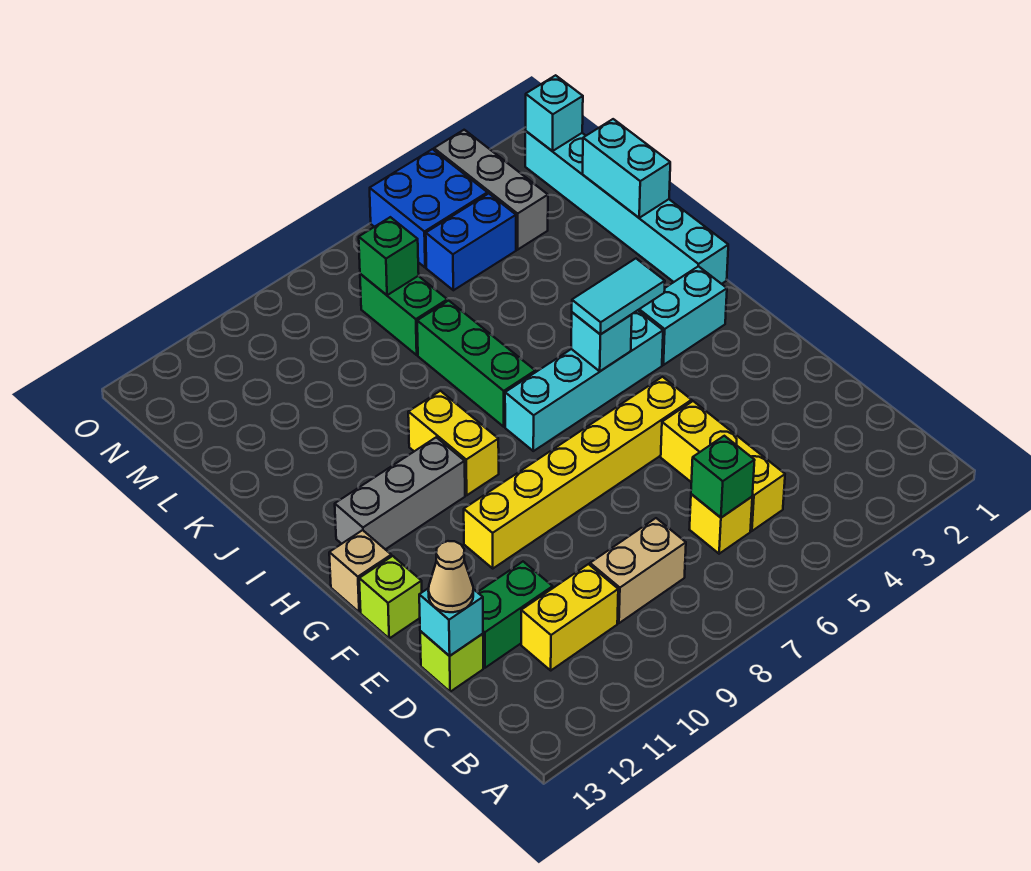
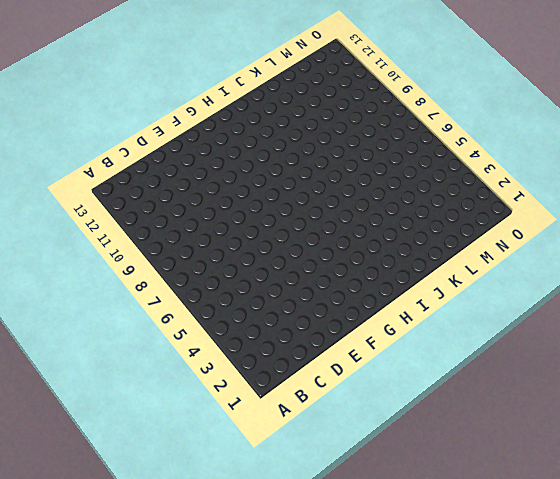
none -> yellow brick C5:E5 level 1
none -> yellow brick C6 level 1
none -> tan brick C8:C9 level 1

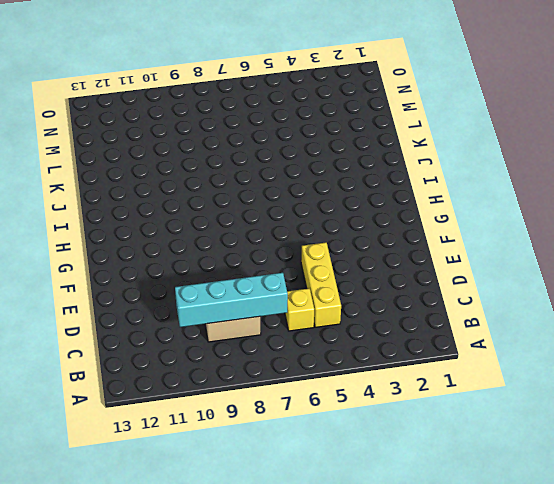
cyan brick C7:C10 level 2 -> cyan brick H4:H7 level 1
none -> yellow brick C10:C11 level 1
none -> green brick D11:D12 level 1
none -> lime brick D13 level 1

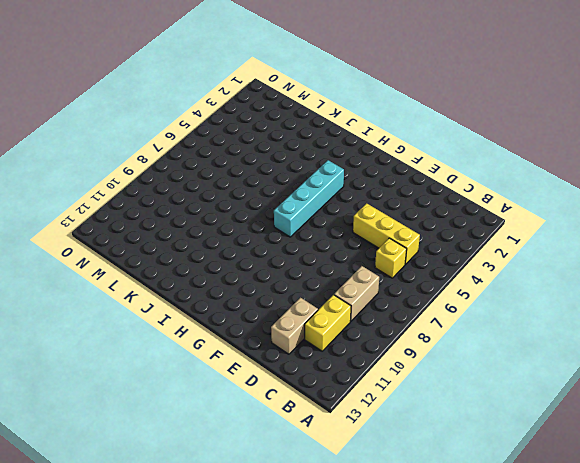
tan brick D11:D12 level 1 -> green brick D11:D12 level 1
none -> lime brick D13 level 1
none -> yellow brick F5:F10 level 1
none -> lime brick F13 level 1

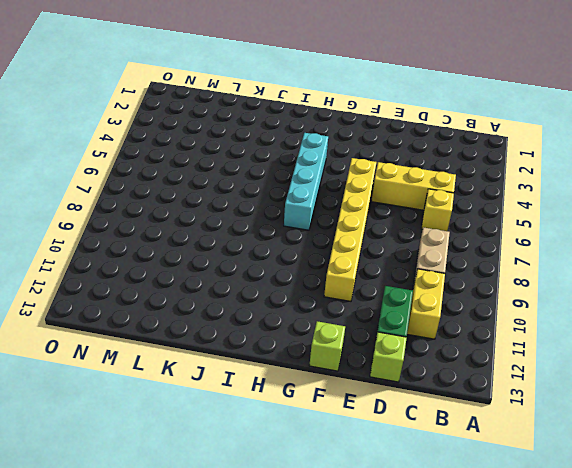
none -> tan brick G13 level 1
none -> cyan brick H2:H3 level 1
none -> yellow brick H9:I9 level 1

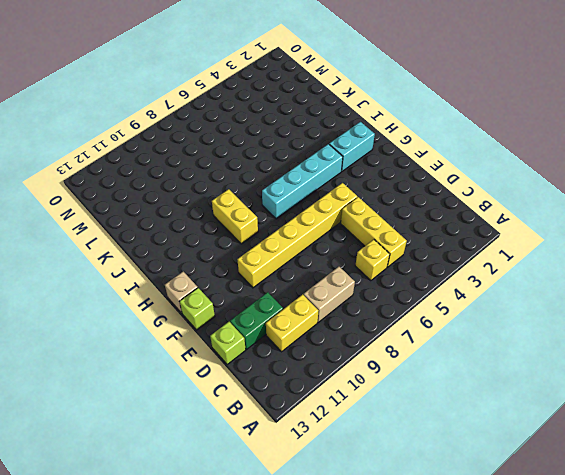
none -> grey brick H10:H12 level 1
none -> cyan brick I1:N1 level 1
none -> green brick I7:K7 level 1

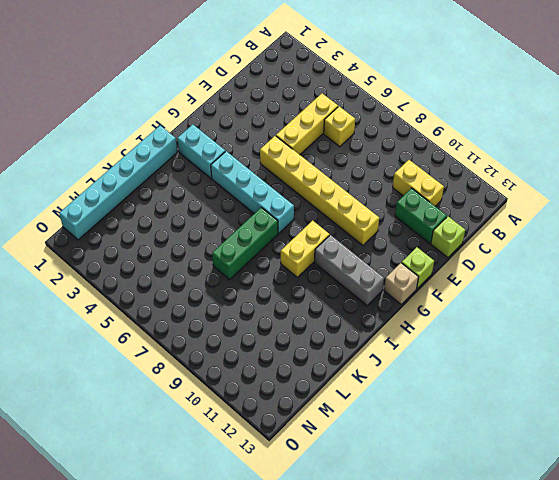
none -> tan brick C8:C9 level 1
none -> green brick L7:M7 level 1
none -> grey brick M3:O3 level 1

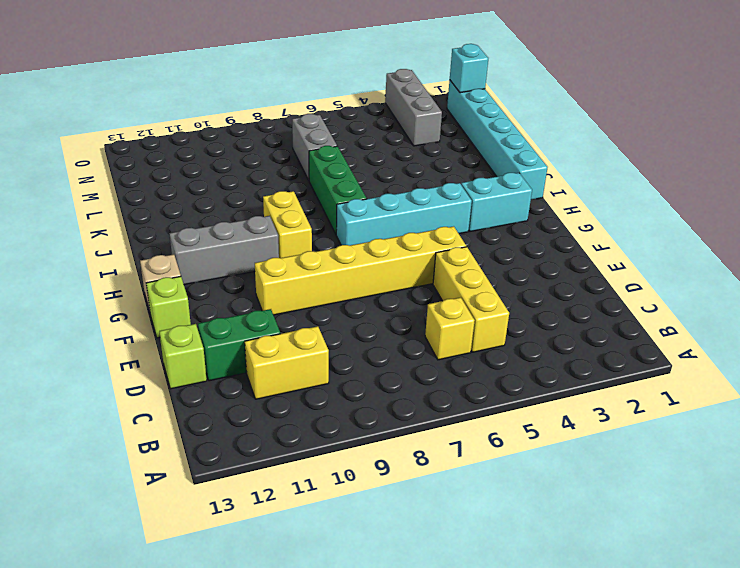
grey brick L7:M7 level 1 -> green brick L7:M7 level 1
none -> tan brick C8:C9 level 1
none -> blue brick M4:M5 level 1
none -> blue brick N4:O5 level 1

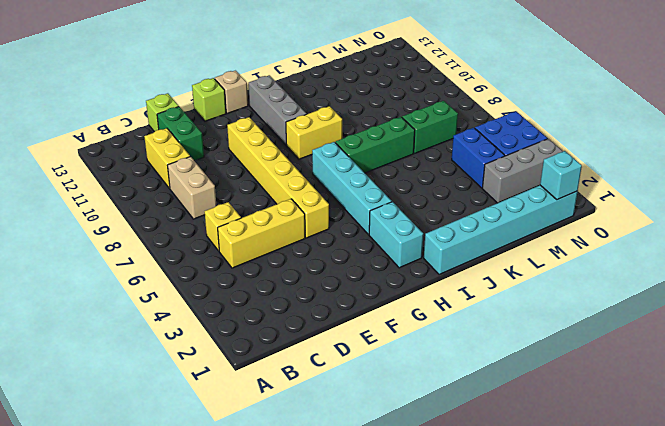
none -> green brick C6 level 2
none -> cyan brick D13 level 2
none -> cyan brick H5 level 2

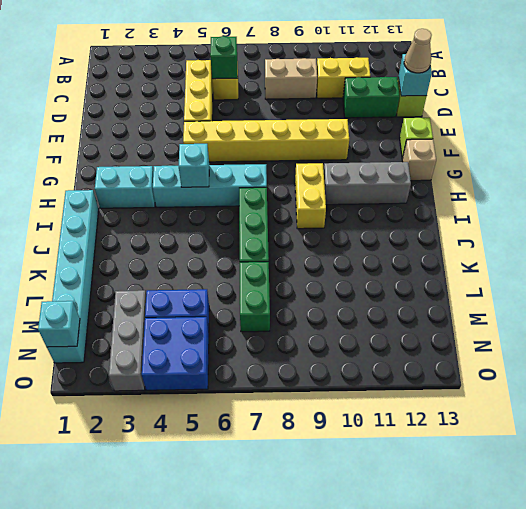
none -> cyan brick K1:L1 level 2
none -> green brick M7 level 2
none -> cyan tile H4:H5 level 3

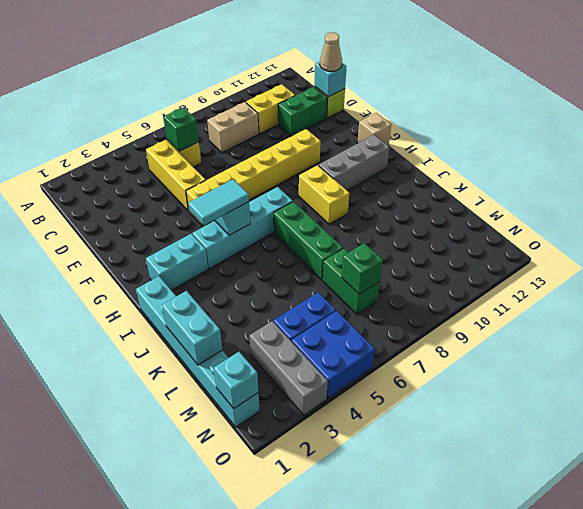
none -> lime brick F13 level 1

